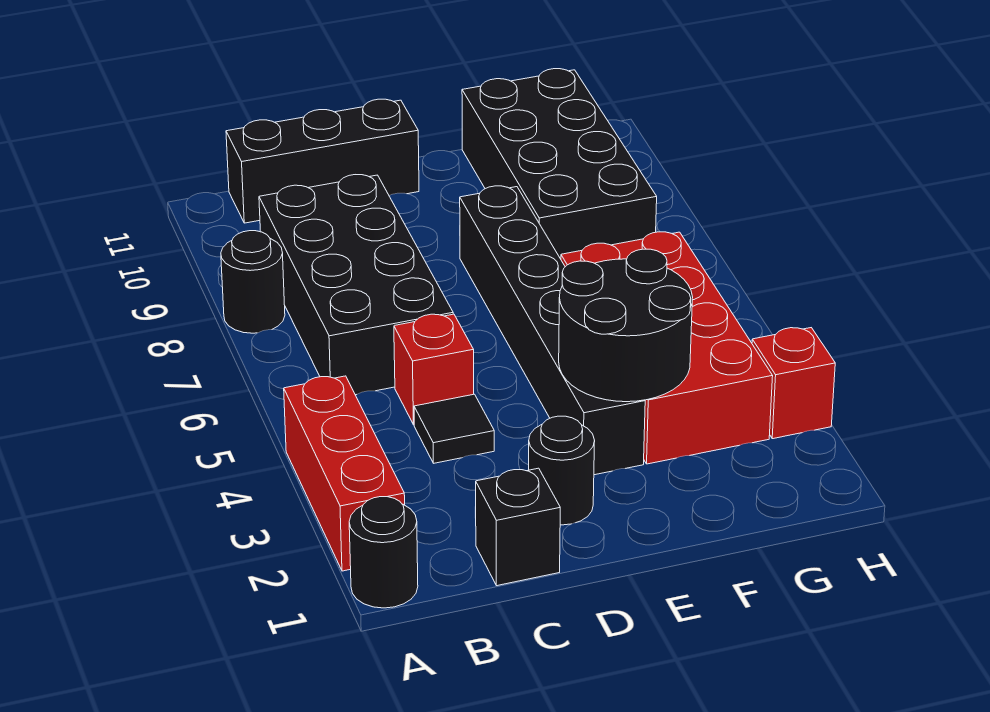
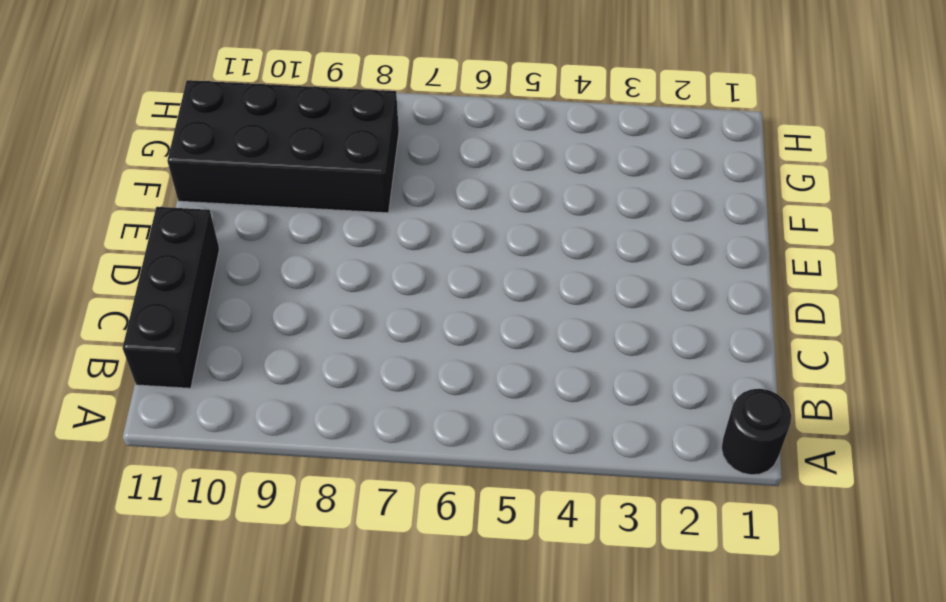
none -> red brick A2:A4 level 1
none -> black round brick A8 level 1
none -> black brick B6:C9 level 1

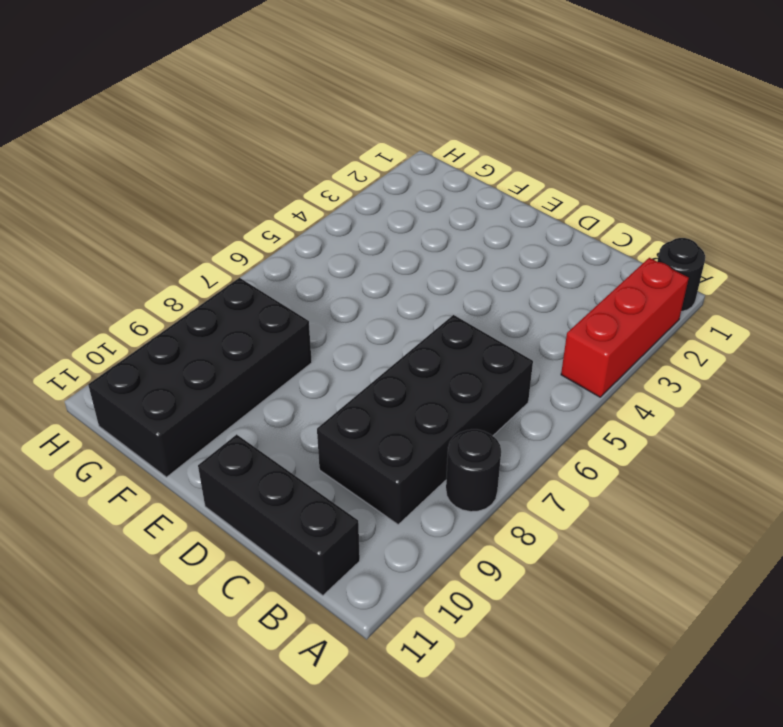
none -> black brick C1 level 1
none -> black tile C4 level 1
none -> red brick C5 level 1

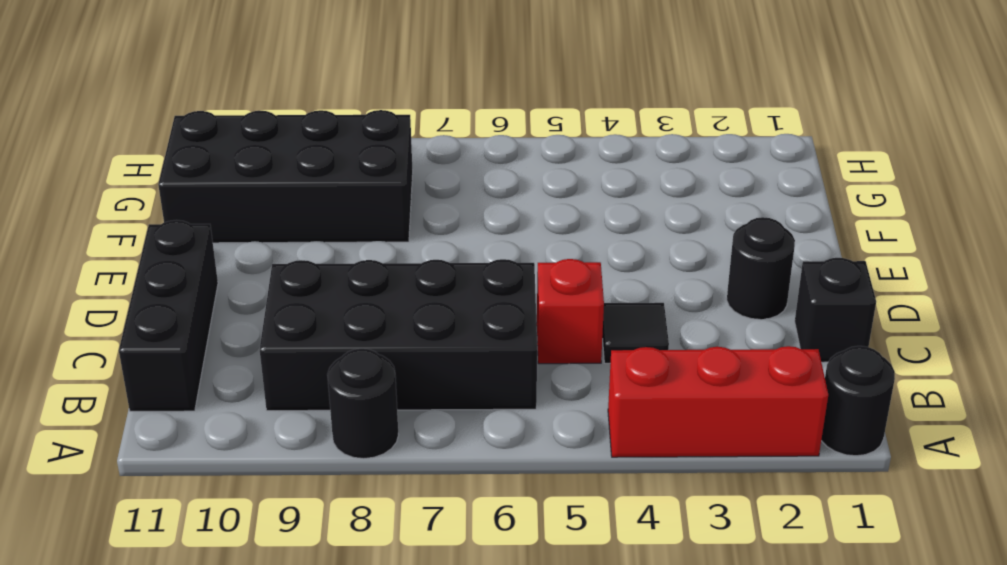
none -> black brick E3:E8 level 1
none -> red brick F3:G6 level 1
none -> red brick H3 level 1

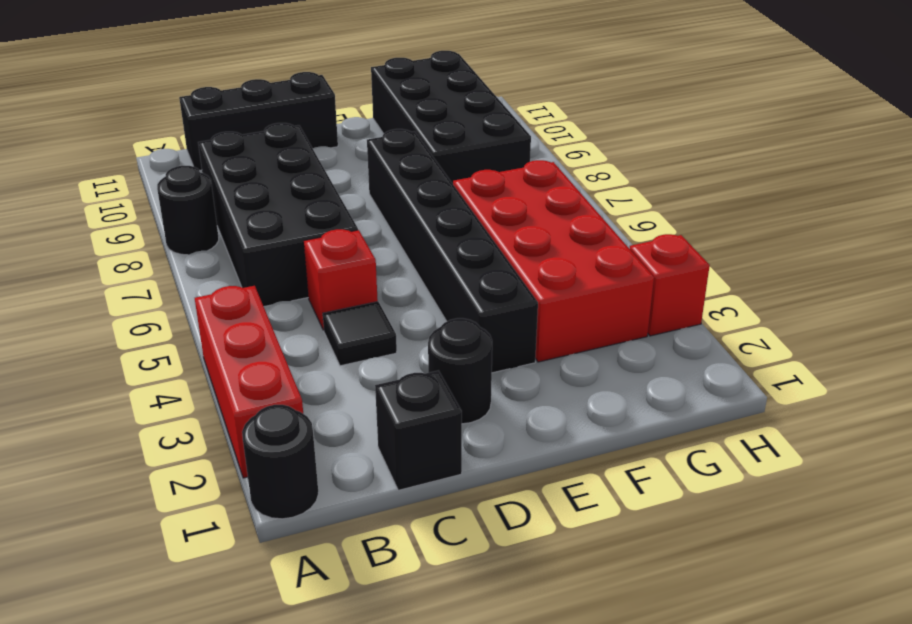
none -> black round brick E3:F4 level 2

